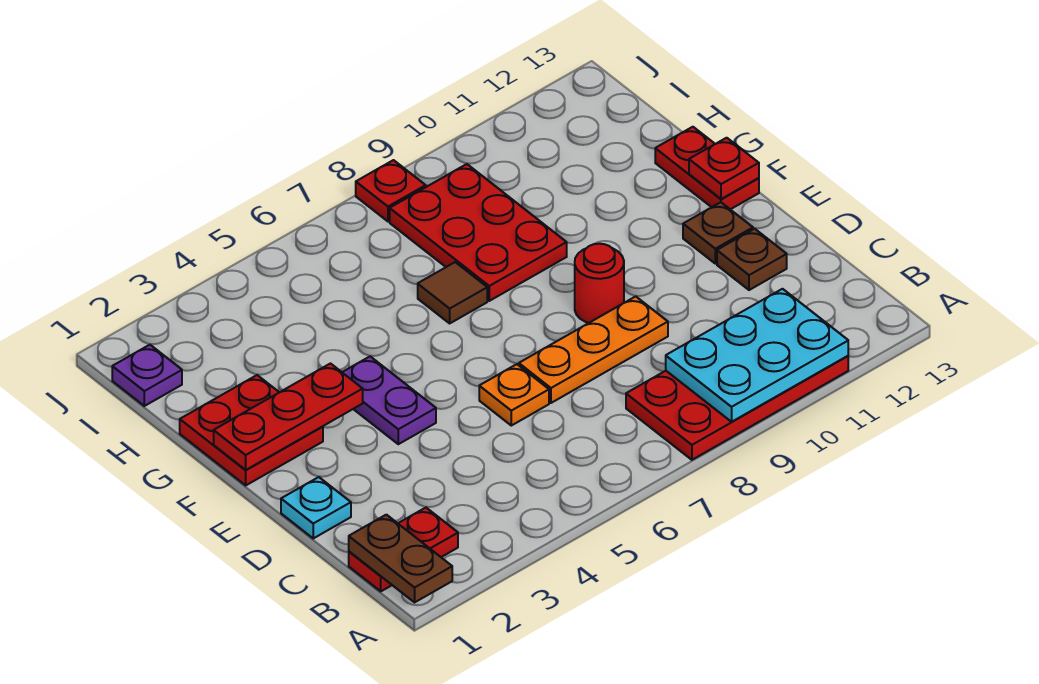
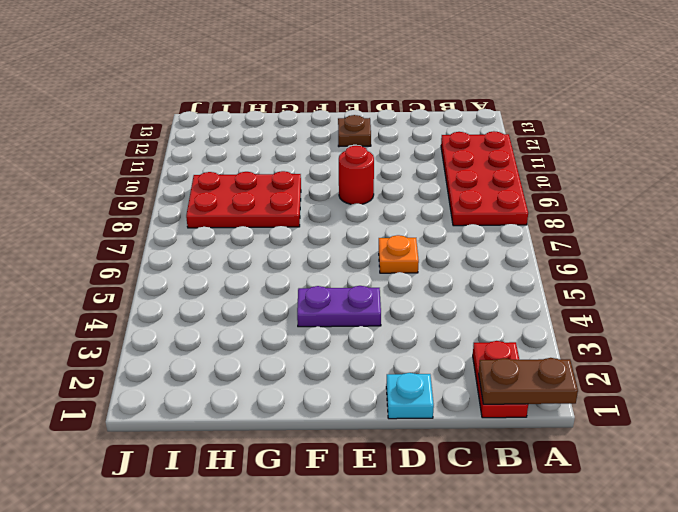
none -> orange plate D7:D9 level 1
none -> brown plate D12 level 1
none -> red plate F1:G2 level 1

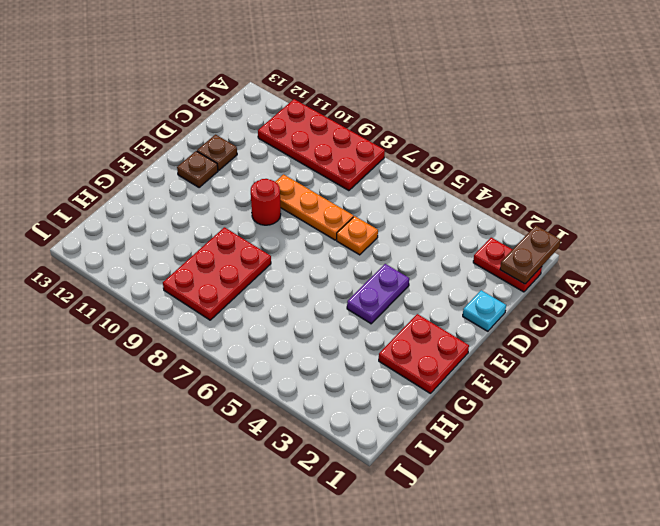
none -> red plate F13:G13 level 1
none -> brown tile G7 level 1
none -> purple plate I1 level 1

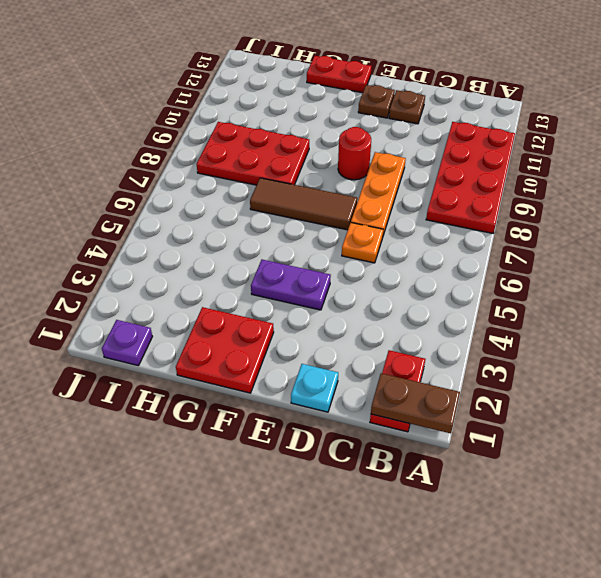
brown tile E7:G7 level 1 -> brown tile G7 level 1
none -> red plate J8 level 1
none -> cyan plate A9:B11 level 2
none -> red plate F1:F3 level 2

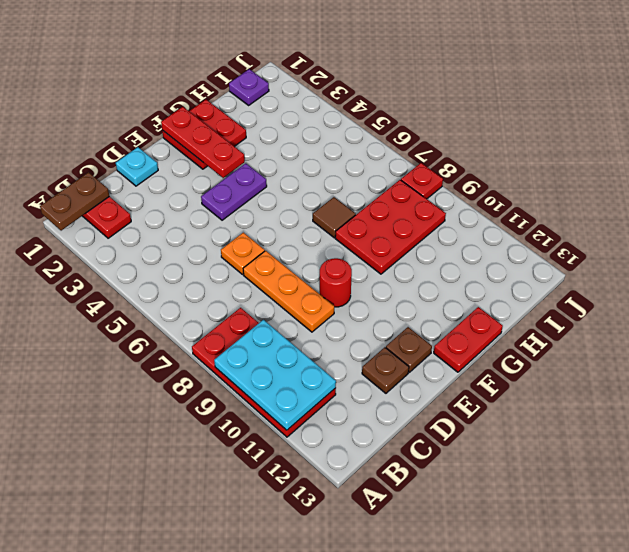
none -> red plate F13 level 2

